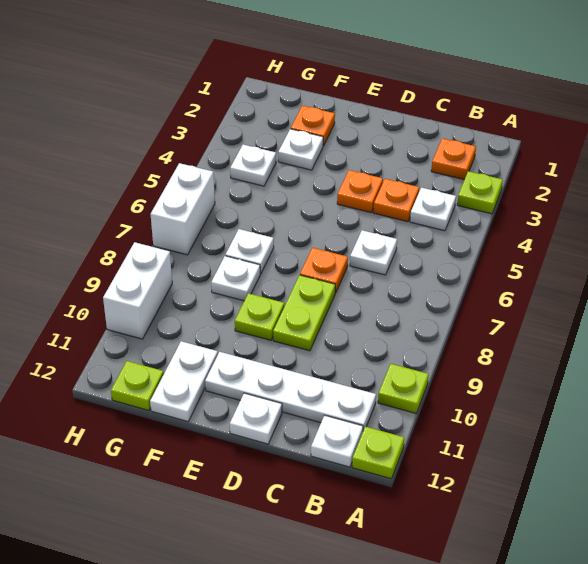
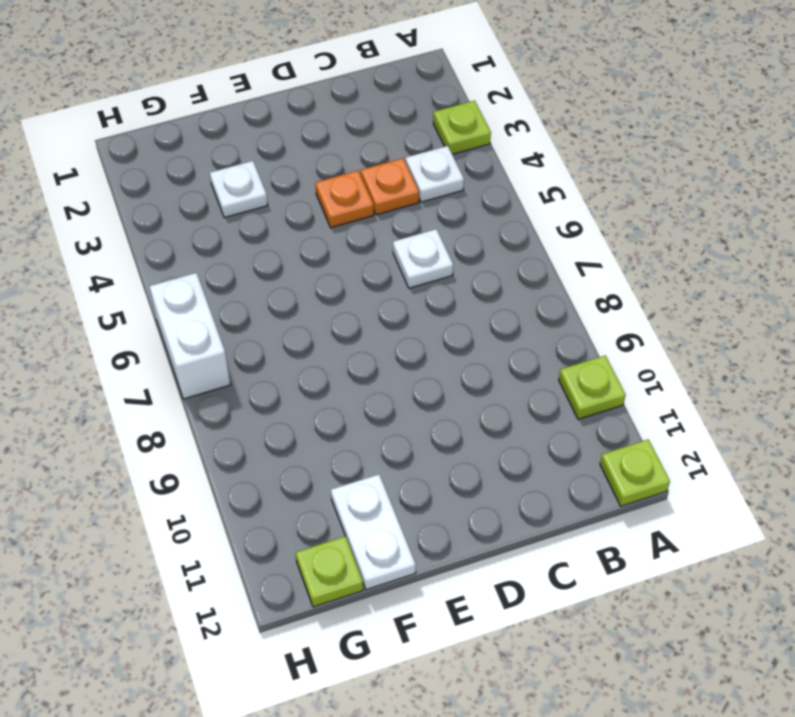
none -> orange plate B2 level 1
none -> white plate B11:E11 level 1
none -> white plate B12 level 1

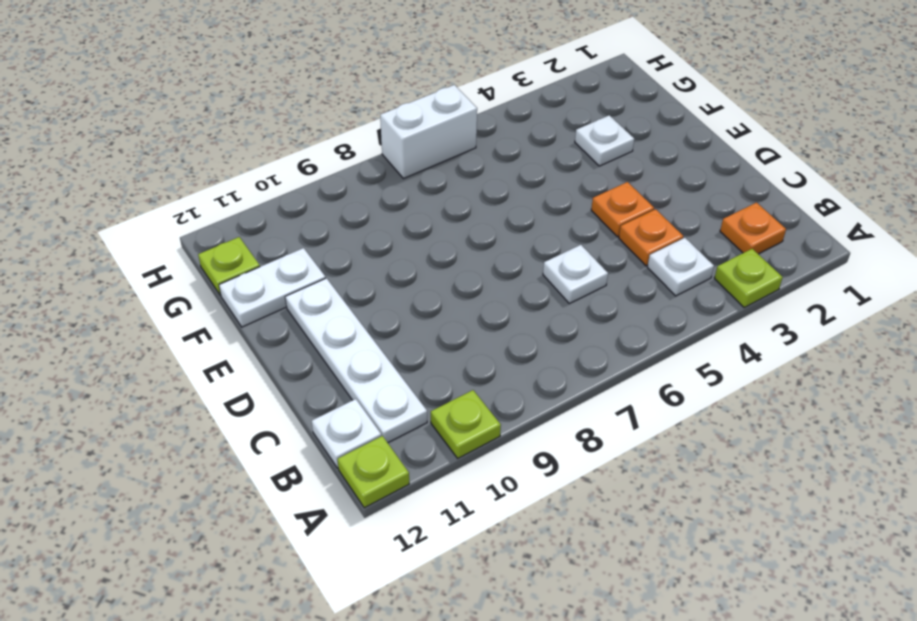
none -> orange plate D7 level 1
none -> lime plate D8:D9 level 1
none -> white plate D12 level 1

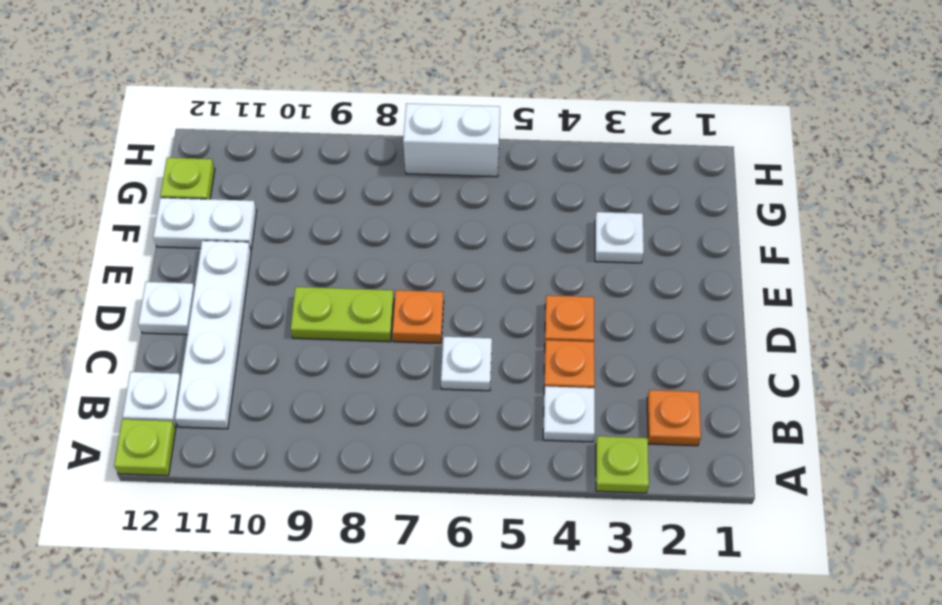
none -> lime plate A10 level 1
none -> lime plate E9 level 1
none -> orange plate F2 level 1

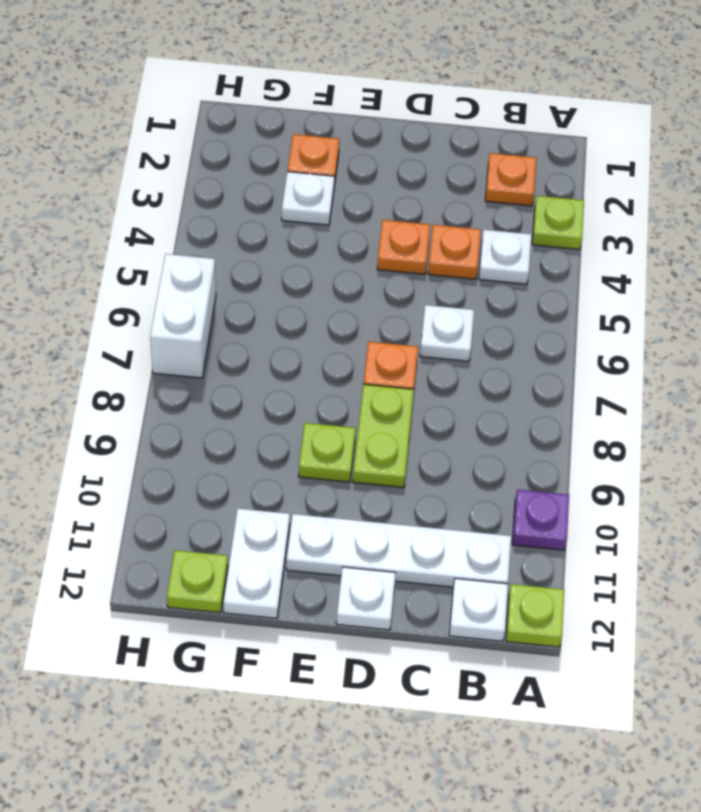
purple plate A10 level 1 -> lime plate A10 level 1
none -> white plate F7 level 1
none -> white plate F8 level 1
none -> white plate G4 level 1

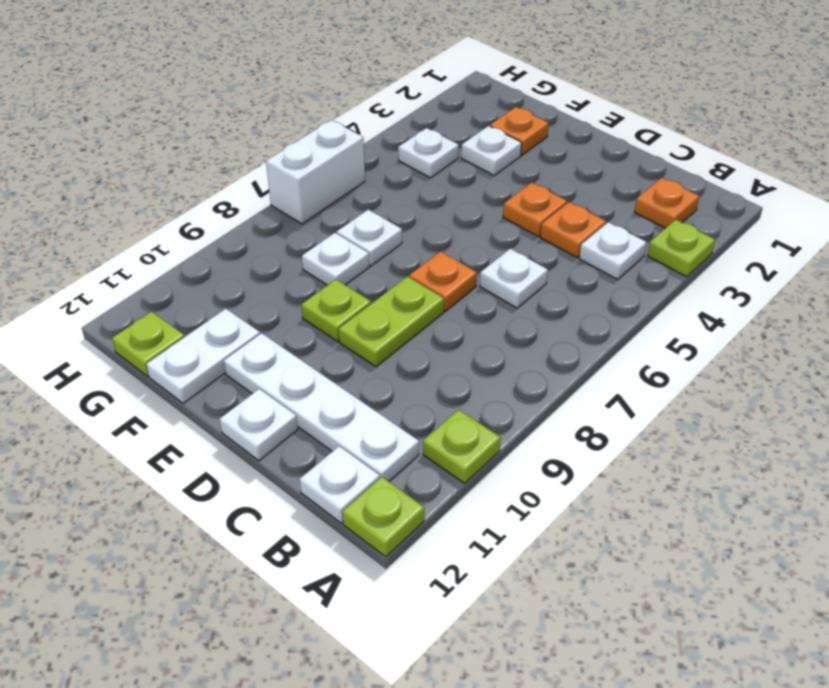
none -> white brick H9:H10 level 1

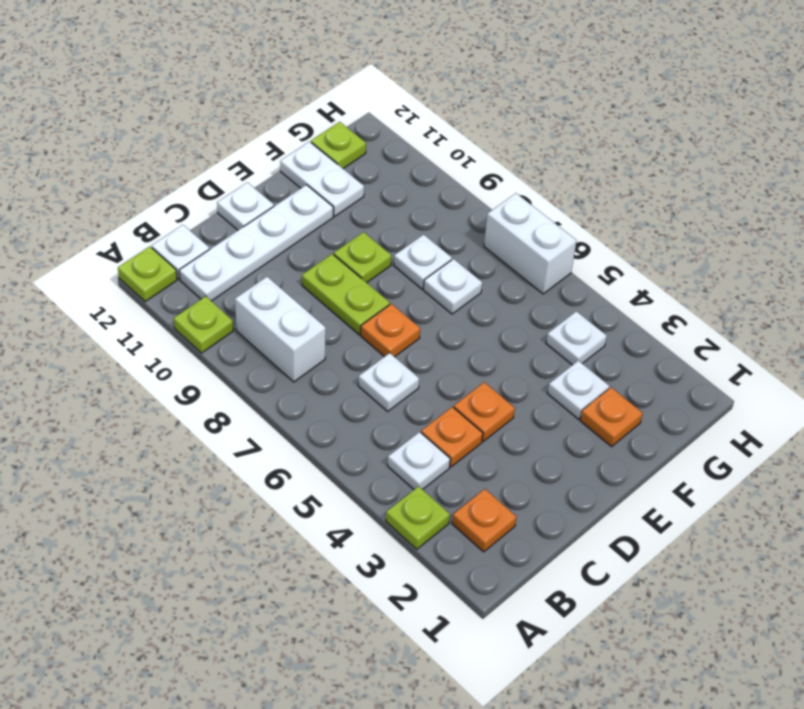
white brick B8:B9 level 1 -> white brick H9:H10 level 1

